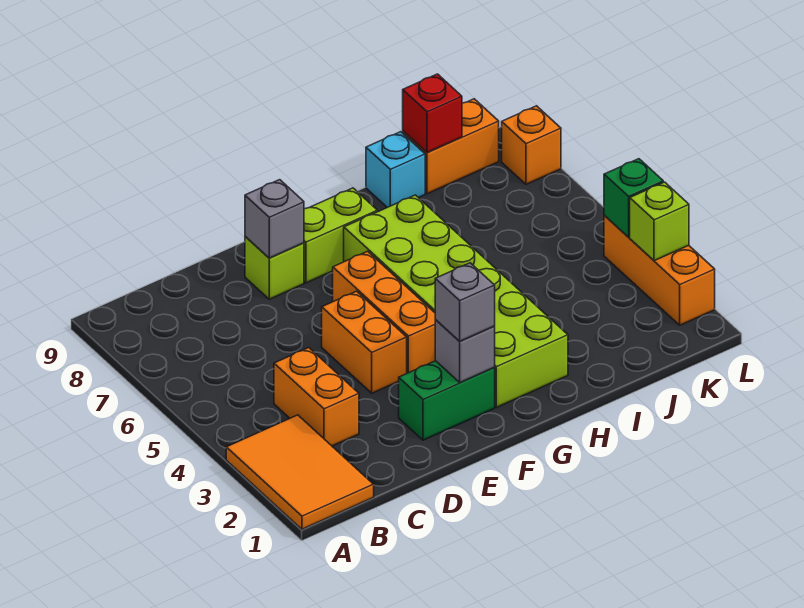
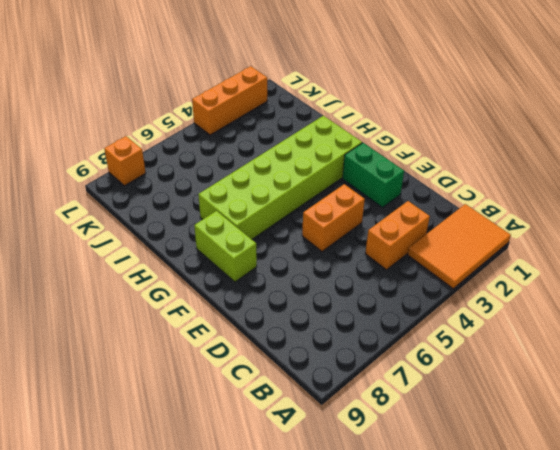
none -> lime brick E8 level 1
none -> orange brick F4:F6 level 1
none -> cyan brick I9 level 1

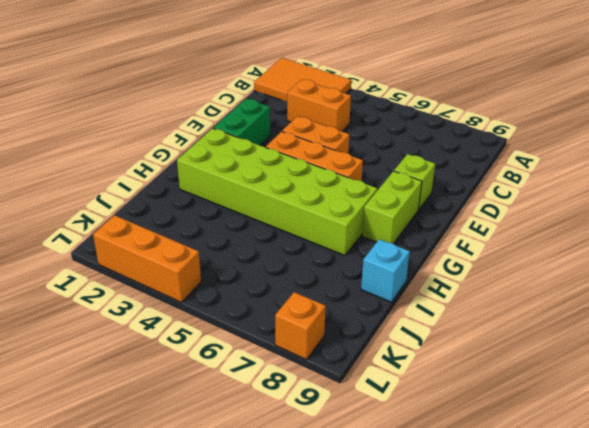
none -> orange brick J9:K9 level 1
none -> grey brick E8 level 2
none -> grey brick F2 level 2

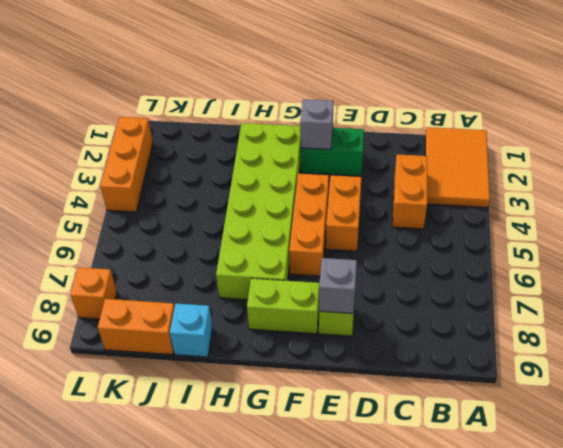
none -> red brick J9 level 2
none -> lime brick L3 level 2
none -> green brick L4 level 2

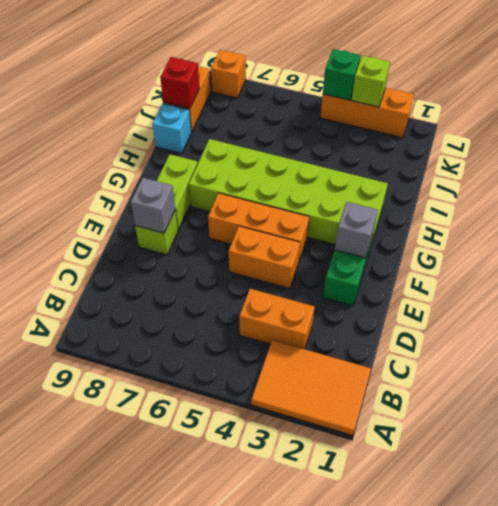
none -> grey brick F2 level 3

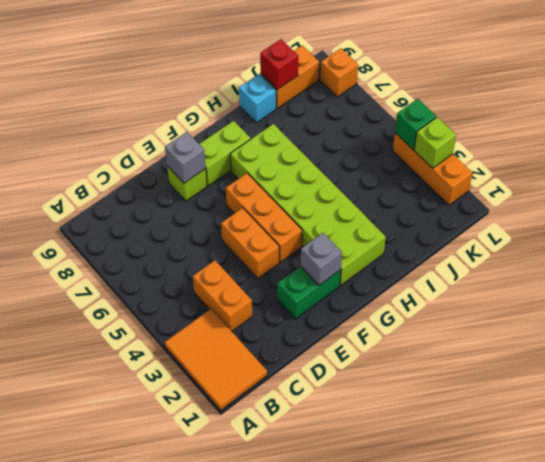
none -> grey brick F2 level 3

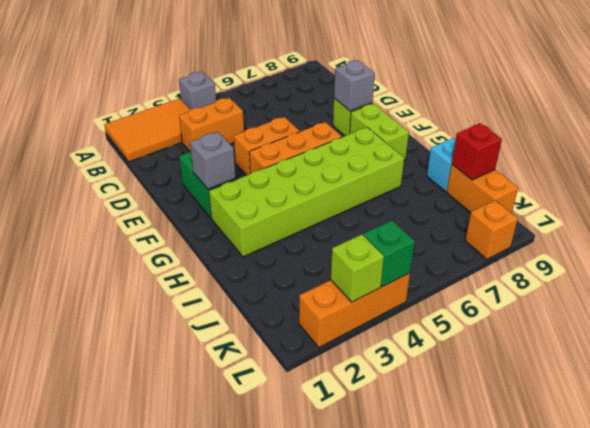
grey brick A4 level 1 -> grey brick F2 level 3

